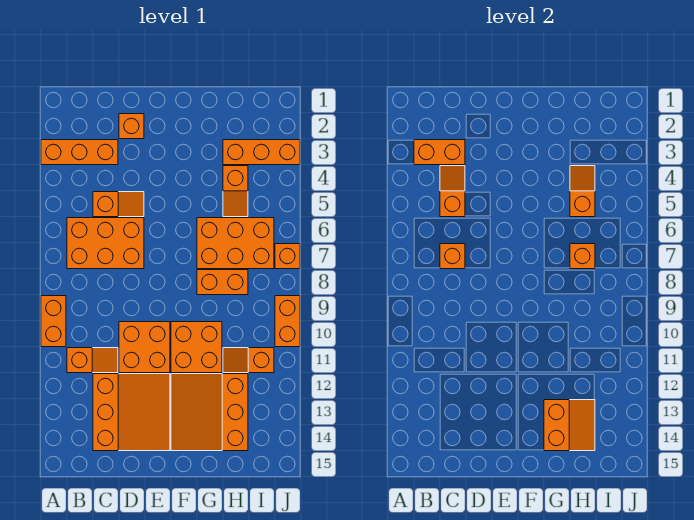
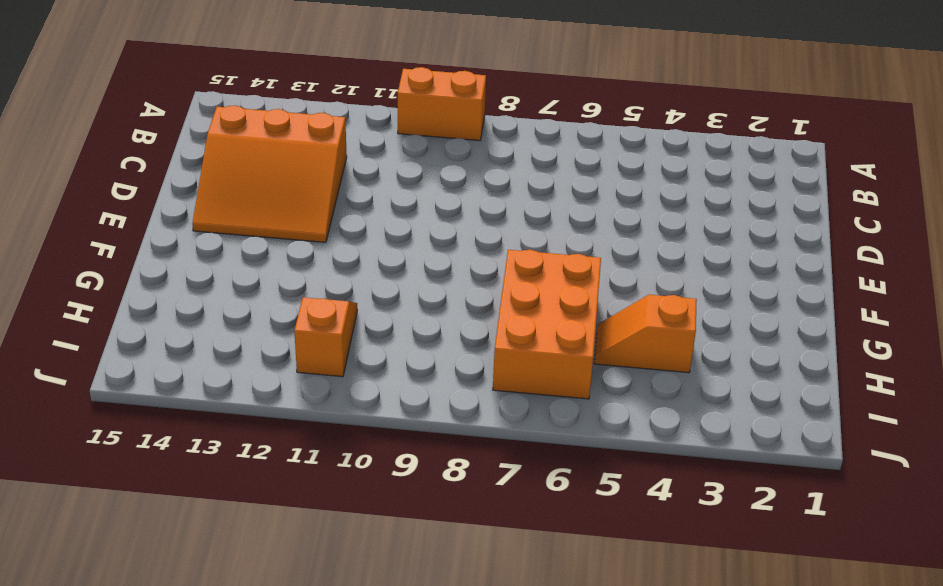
none -> orange brick A3:C3 level 1
none -> orange brick B6:D7 level 1
none -> orange slope B11:C11 level 1 top B

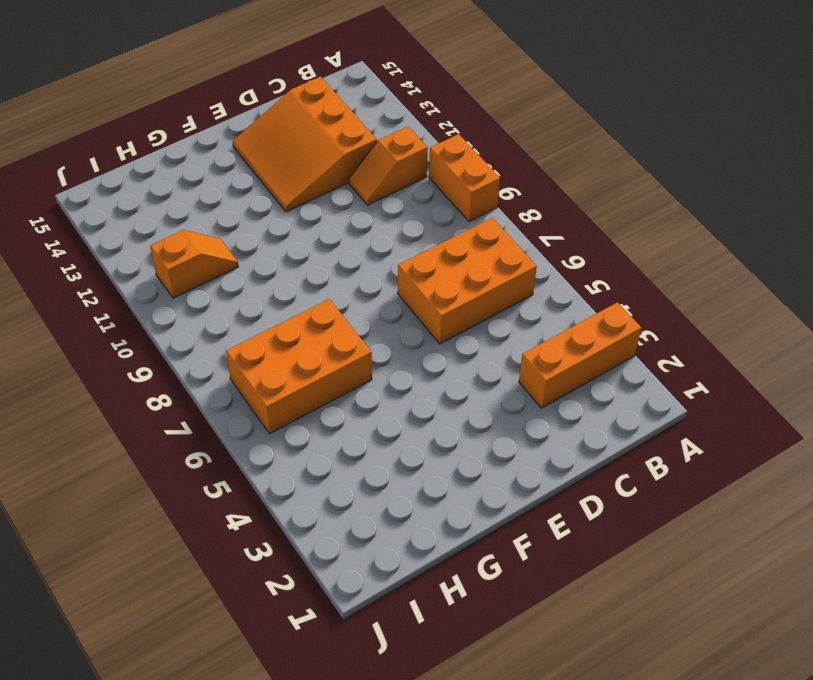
none -> orange slope C5:D5 level 1 top C
none -> orange brick D2 level 1
none -> orange brick D10:E11 level 1

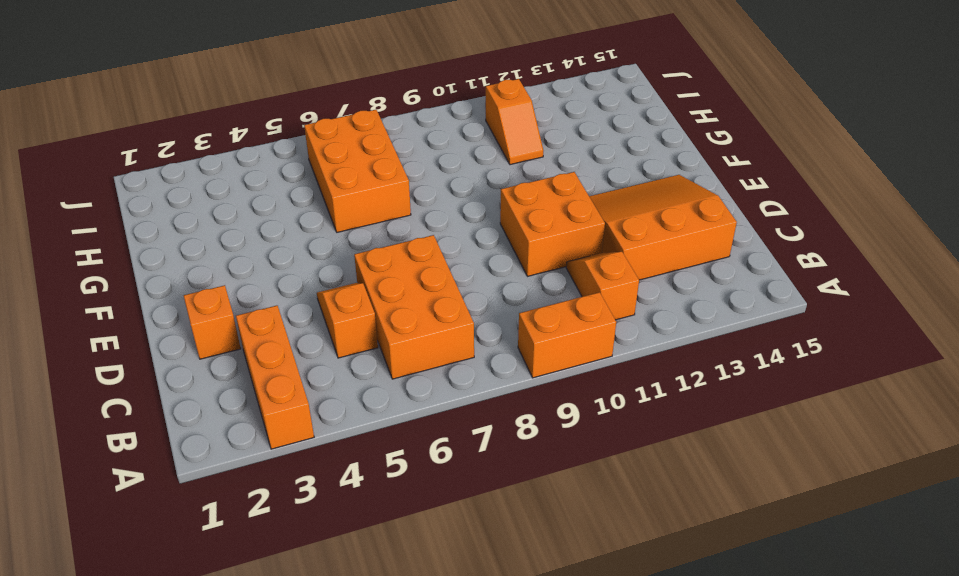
none -> orange brick F10:G11 level 1
none -> orange slope F12:H14 level 1 top H
none -> orange brick G8:H8 level 1

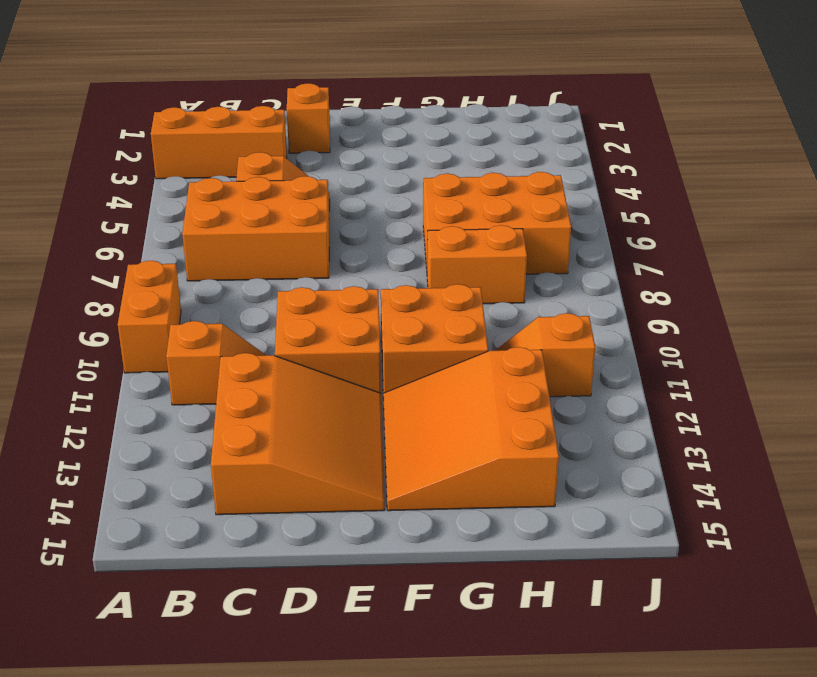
none -> orange brick H3:J3 level 1
none -> orange slope H4:H5 level 1 top 4
none -> orange brick J7 level 1

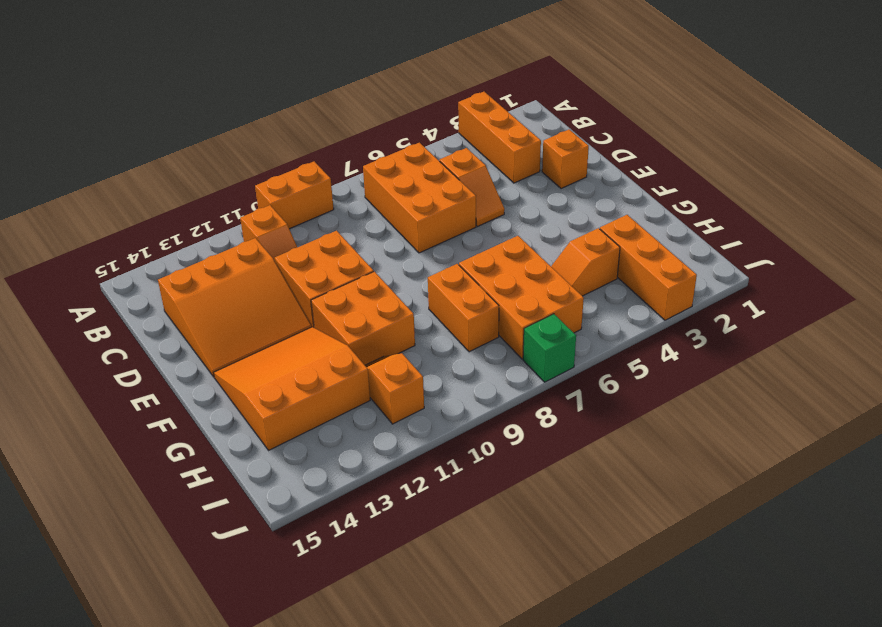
green brick J7 level 1 -> orange brick J7 level 1
none -> orange brick J9:J10 level 1
none -> orange brick B3:C3 level 2
none -> orange slope C4:C5 level 2 top 5

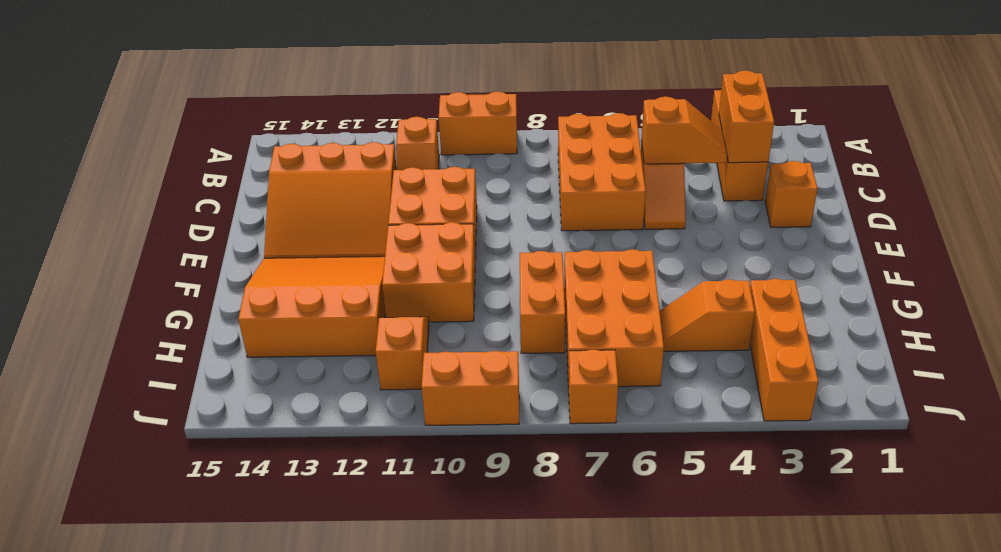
none -> orange brick C7 level 2
none -> orange slope G13:H14 level 2 top G
none -> orange slope H4:H5 level 2 top 5

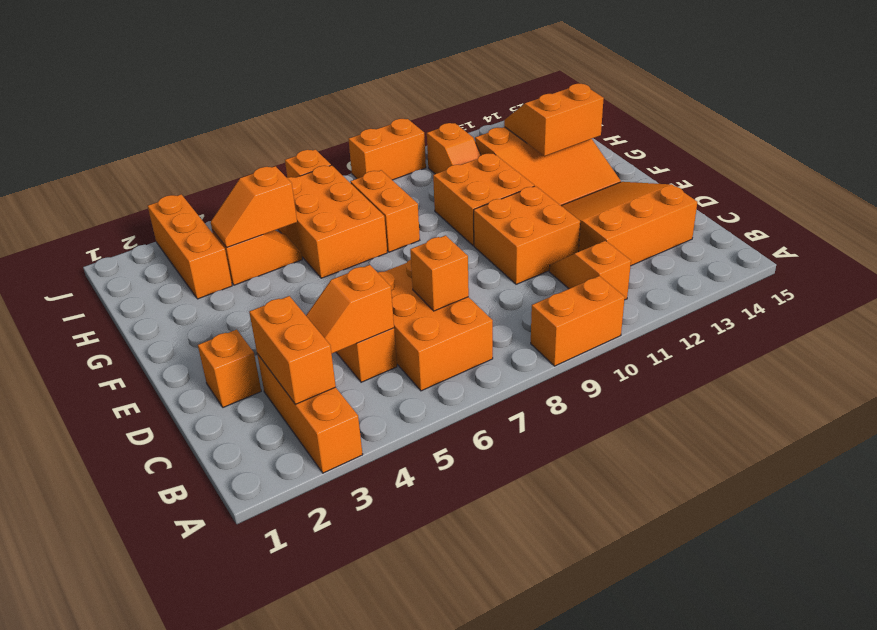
none -> orange brick H7 level 2

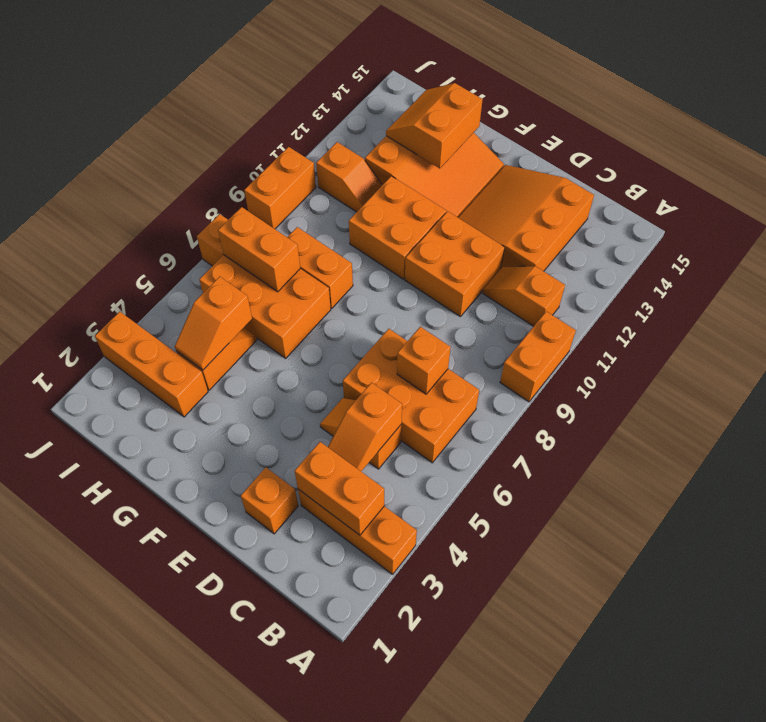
orange brick H7:I7 level 2 -> orange brick H7 level 2

